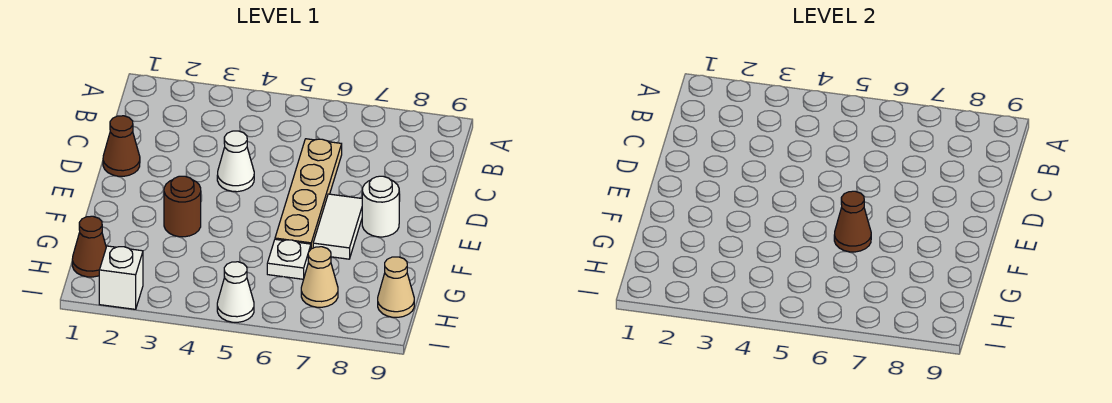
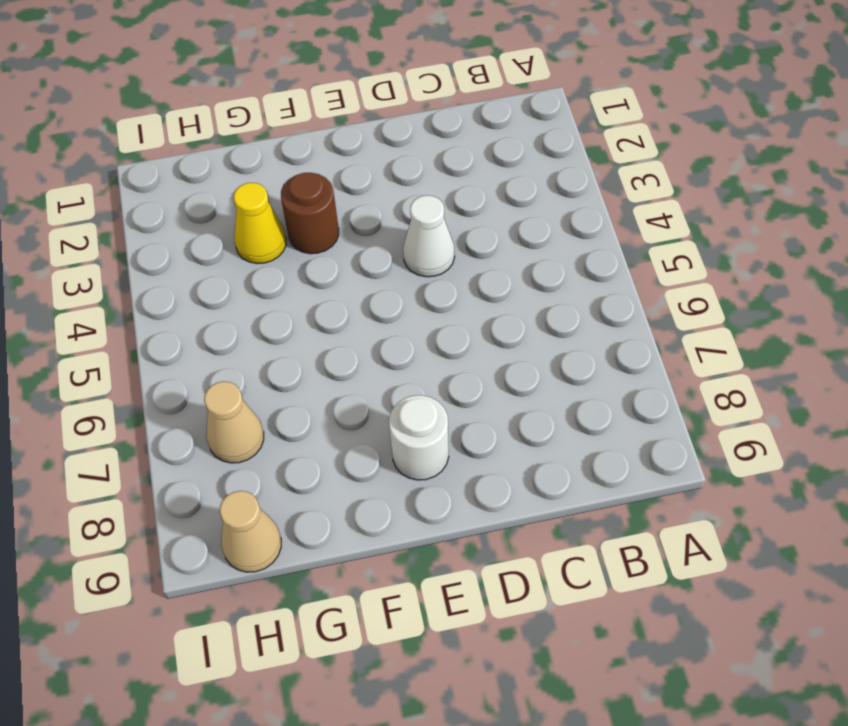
yellow cone G3 level 1 -> none
none -> tan plate C6:F6 level 1
none -> brown cone D1 level 1
none -> white tile E7:F7 level 1

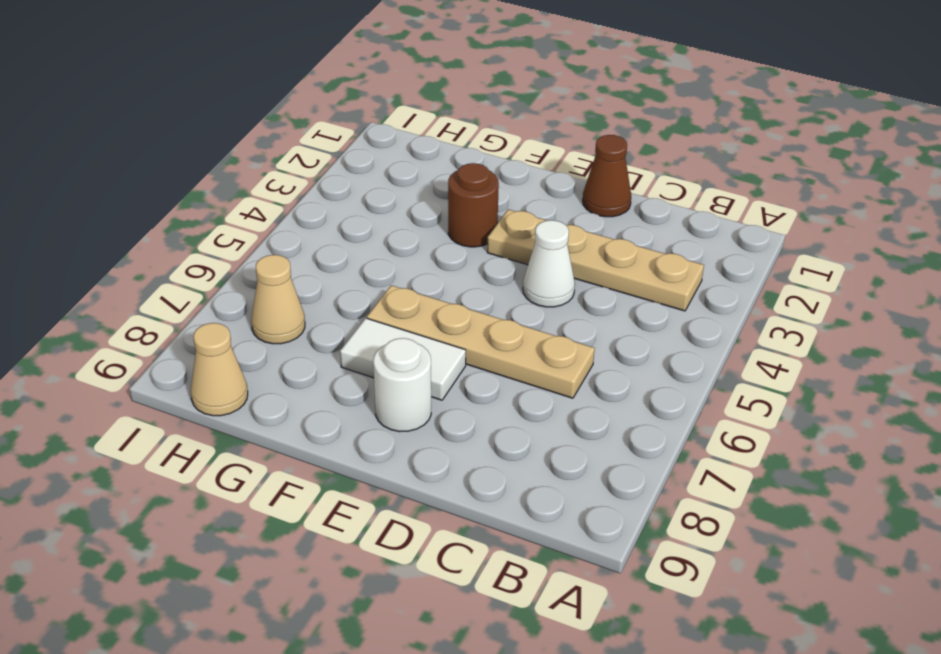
tan plate B3:E3 level 1 -> none
none -> white plate G6 level 1
none -> brown cone H1 level 1
none -> white brick I2 level 1

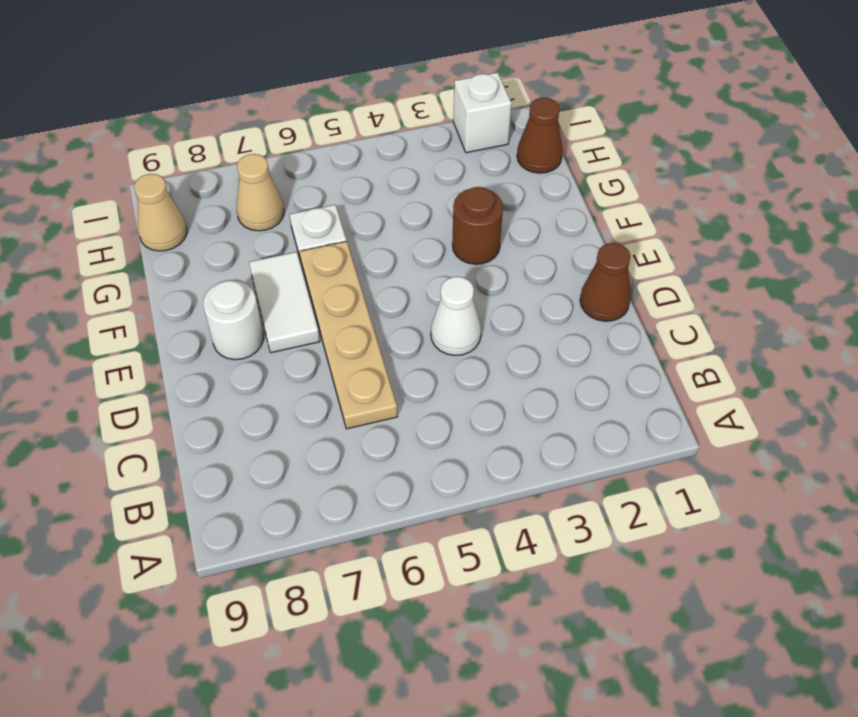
none -> white cone I5 level 1
none -> brown cone F6 level 2

